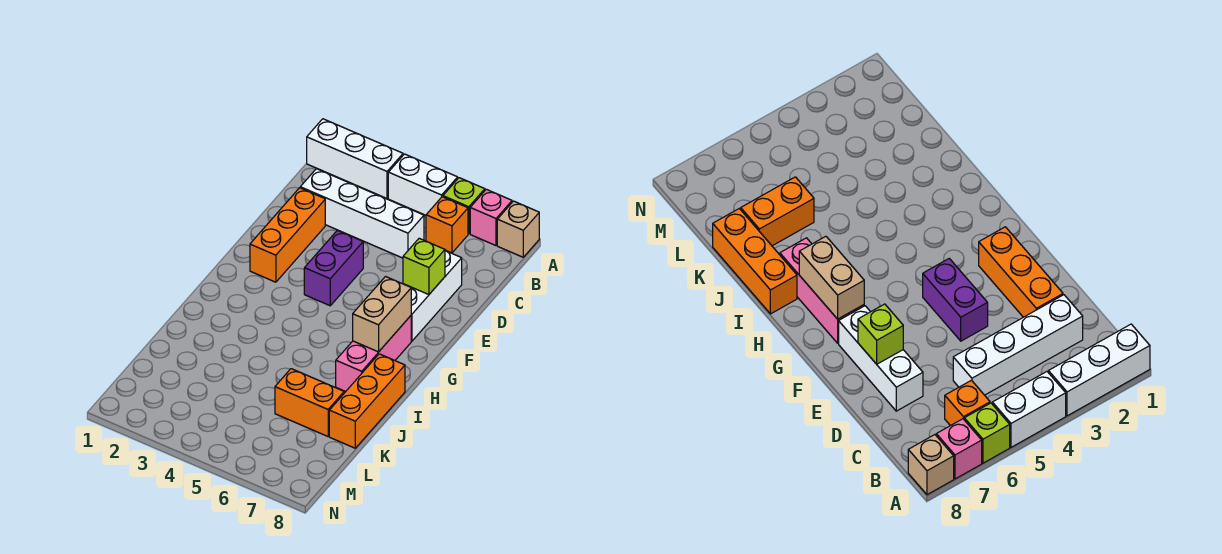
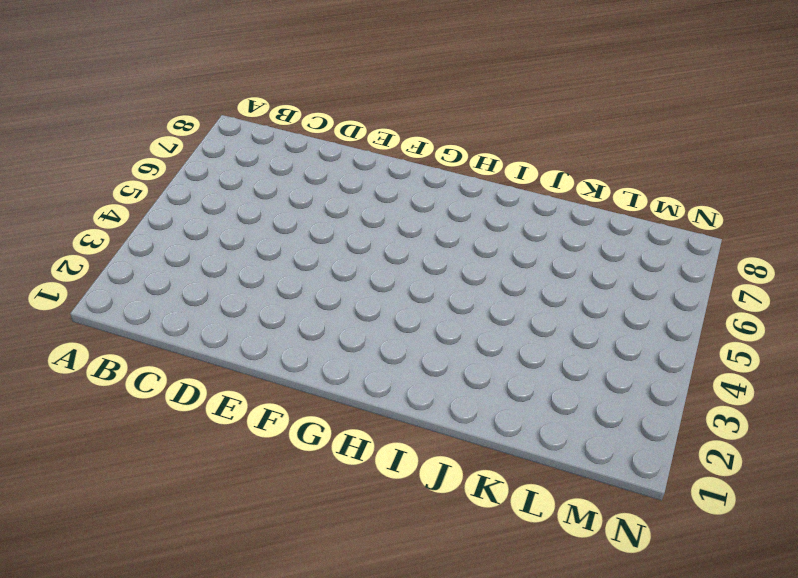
none -> white brick A1:A3 level 1
none -> white brick A4:A5 level 1
none -> lime brick A6 level 1

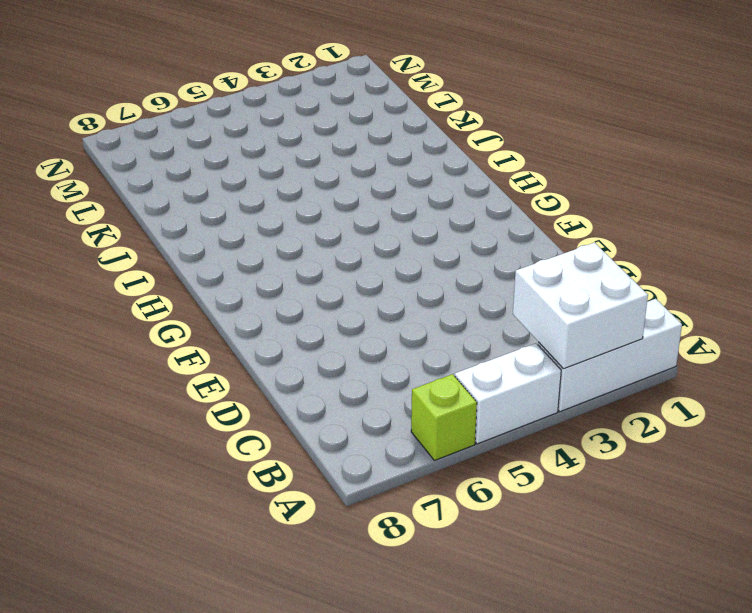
white brick A2:B3 level 2 -> none
none -> pink brick A7 level 1
none -> tan brick A8 level 1
none -> orange brick B6 level 1

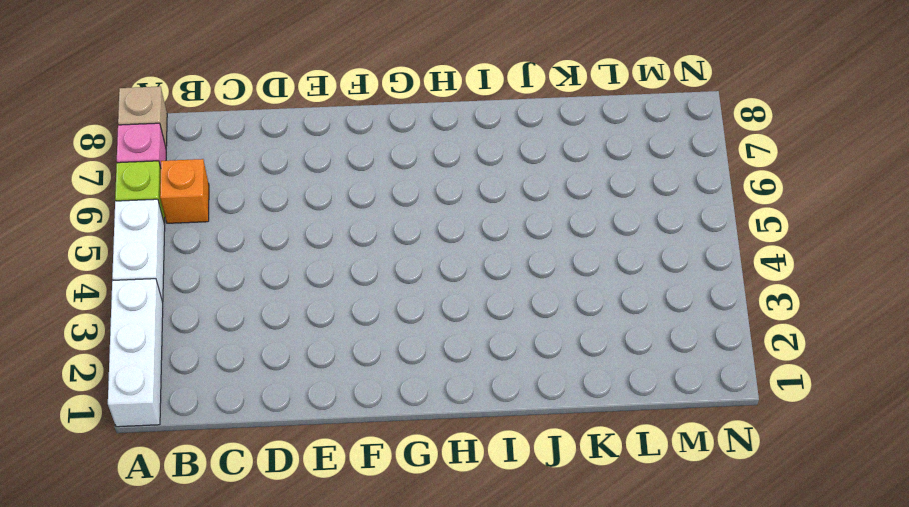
none -> white brick C2:C5 level 1
none -> orange brick D2:F2 level 1
none -> white brick D7:F7 level 1

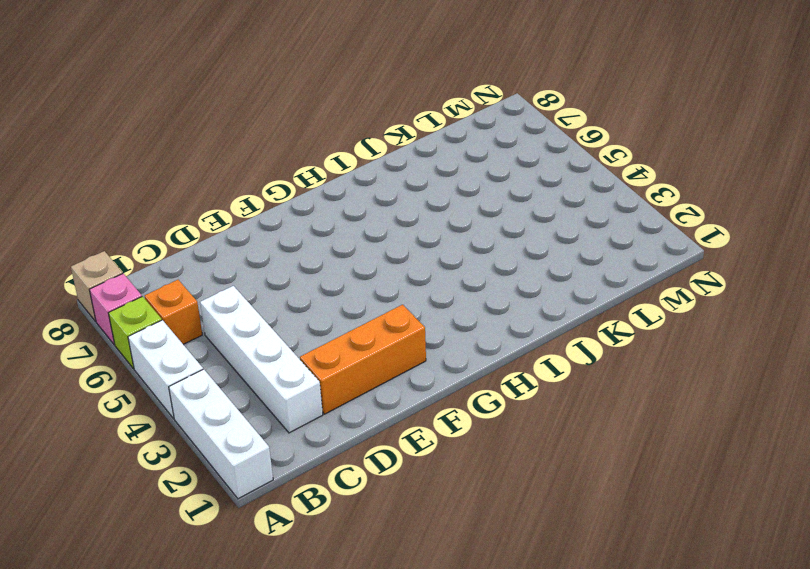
none -> white brick D7:F7 level 1
none -> purple brick E4:F4 level 1
none -> pink brick G7:I7 level 1

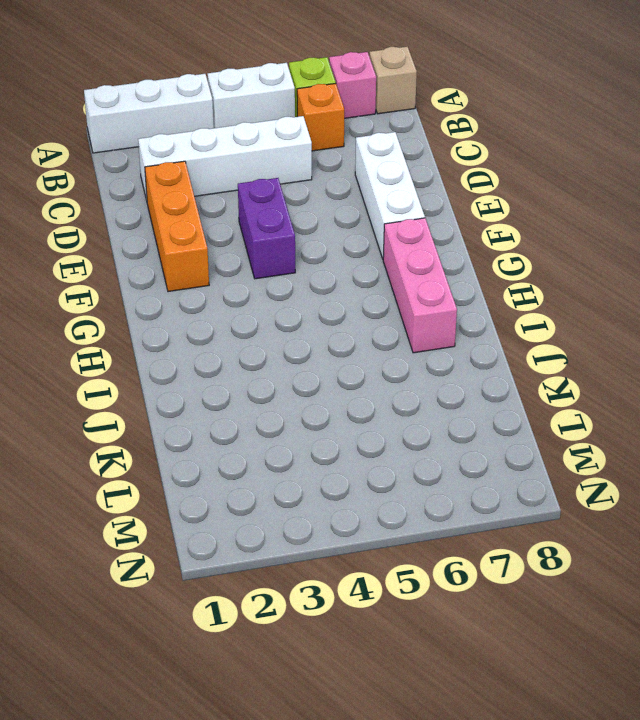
none -> orange brick I8:K8 level 1
none -> orange brick K6:K7 level 1
none -> lime brick E7 level 2

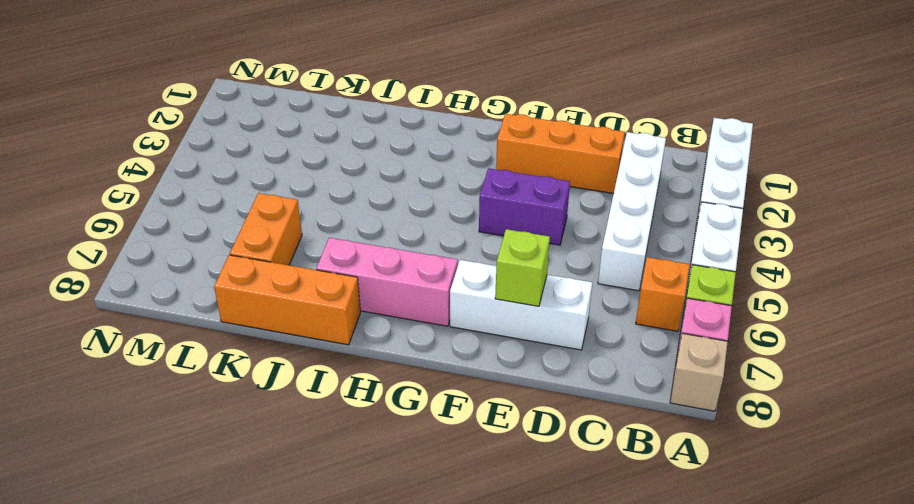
none -> tan brick G7:H7 level 2

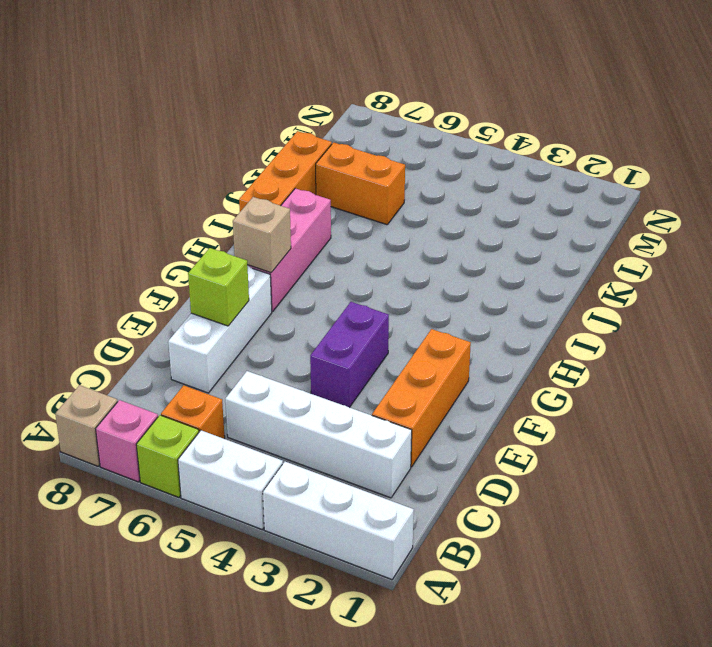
tan brick G7 level 2 -> tan brick G7:H7 level 2

